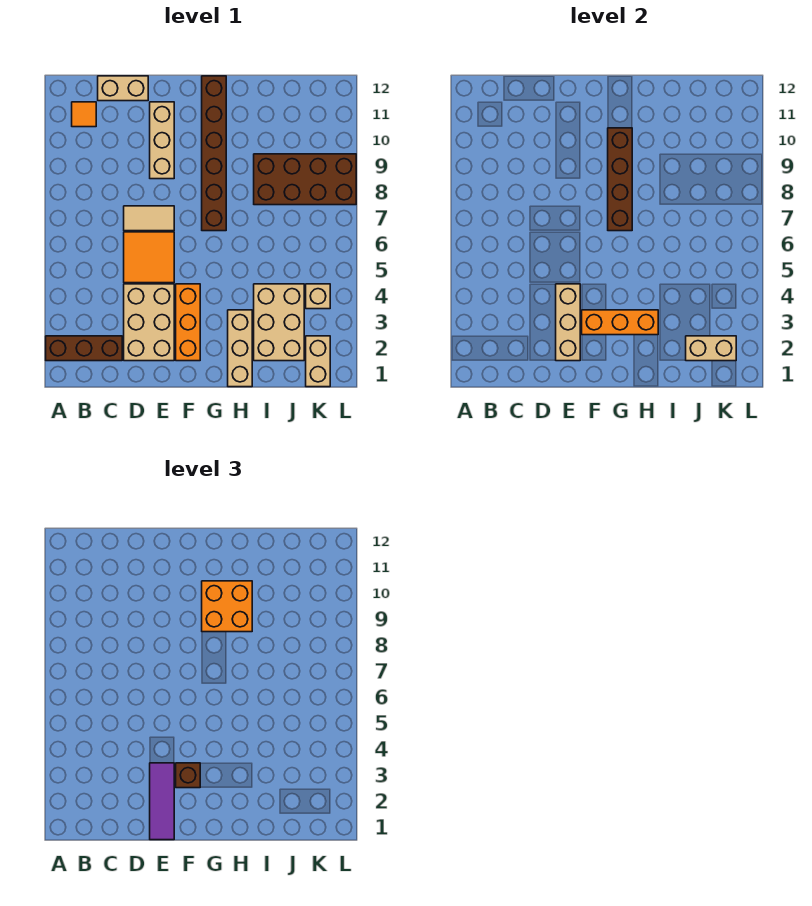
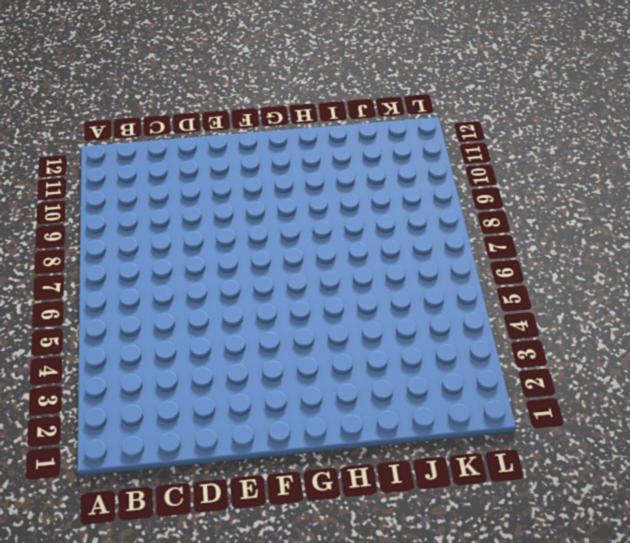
none -> brown brick A2:C2 level 1
none -> orange tile B11 level 1
none -> tan brick C12:D12 level 1

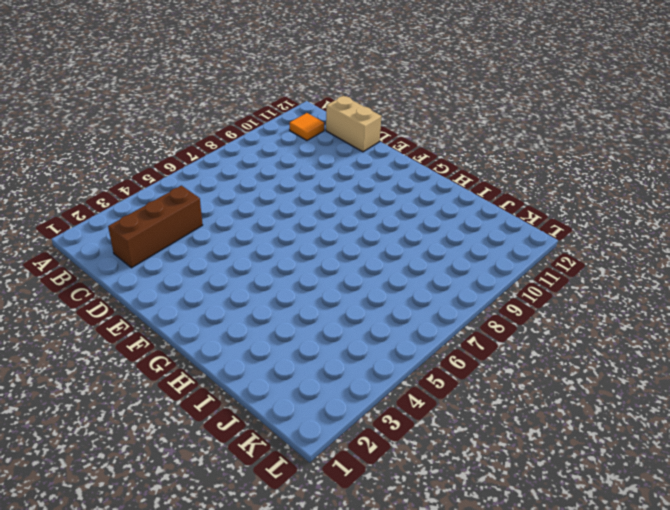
brown brick C2:C4 level 1 -> brown brick A2:C2 level 1
none -> tan brick D2:E4 level 1
none -> orange tile D5:E6 level 1
none -> tan tile D7:E7 level 1

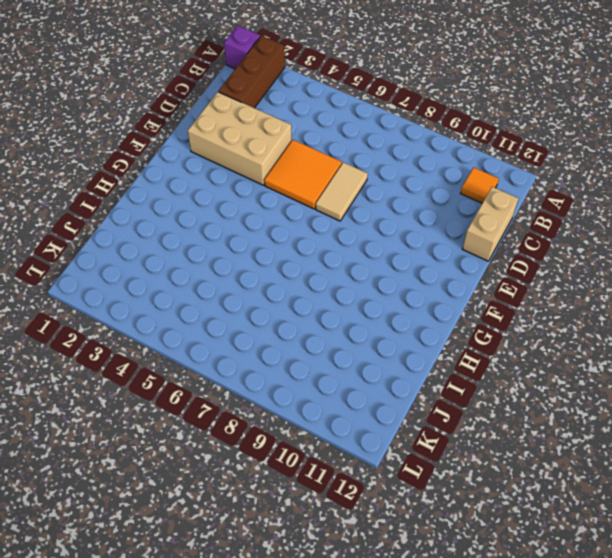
purple brick A1 level 1 -> none
none -> tan brick E9:E11 level 1
none -> orange brick F2:F4 level 1
none -> brown brick G7:G12 level 1

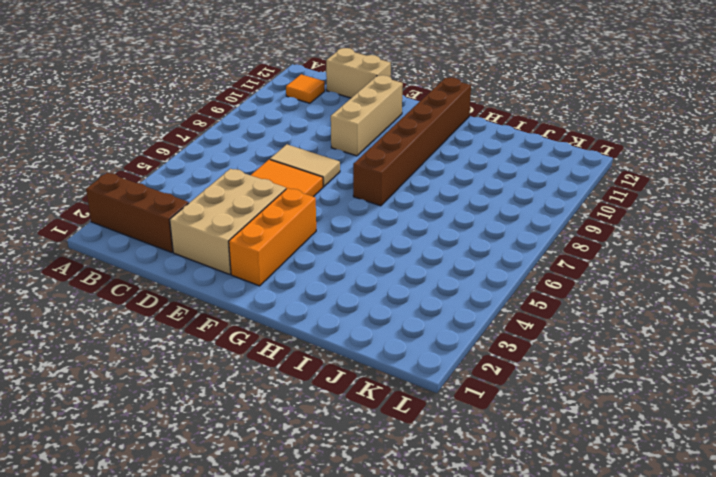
none -> tan brick H1:H3 level 1
none -> tan brick I2:J4 level 1
none -> brown brick I8:L9 level 1

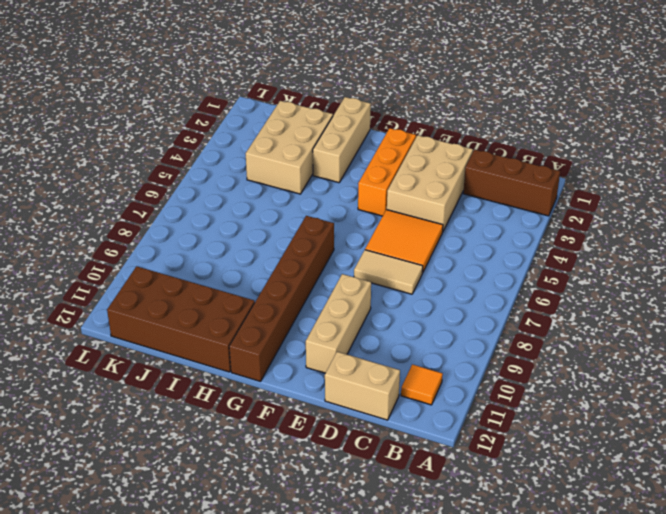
brown brick H11:K12 level 1 -> brown brick I8:L9 level 1
none -> tan brick K1:K2 level 1
none -> tan brick K4 level 1
none -> tan brick E2:E4 level 2

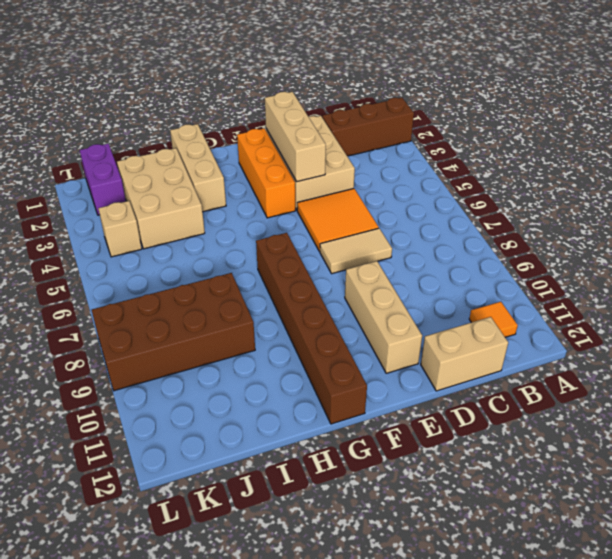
purple brick K1:K2 level 1 -> tan brick K1:K2 level 1
none -> orange brick F3:H3 level 2
none -> brown brick G7:G10 level 2
none -> tan brick J2:K2 level 2

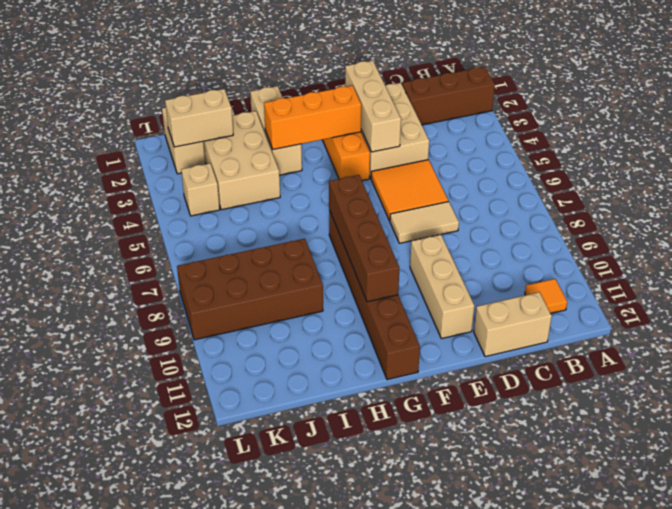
none -> purple tile E1:E3 level 3
none -> brown brick F3 level 3
none -> orange brick G9:H10 level 3

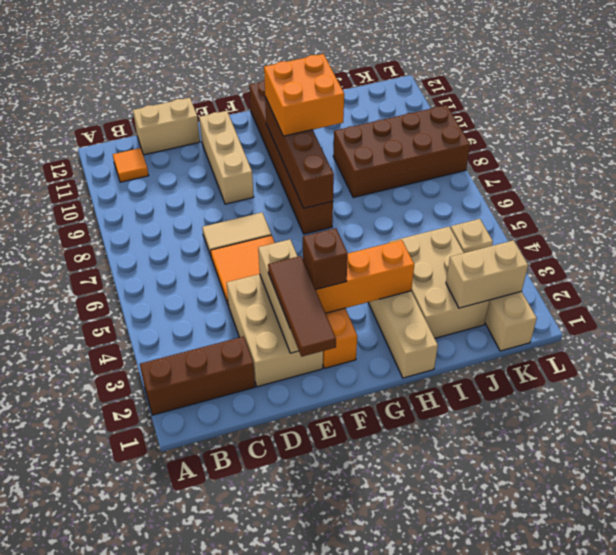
brown tile E1:E3 level 3 -> purple tile E1:E3 level 3

